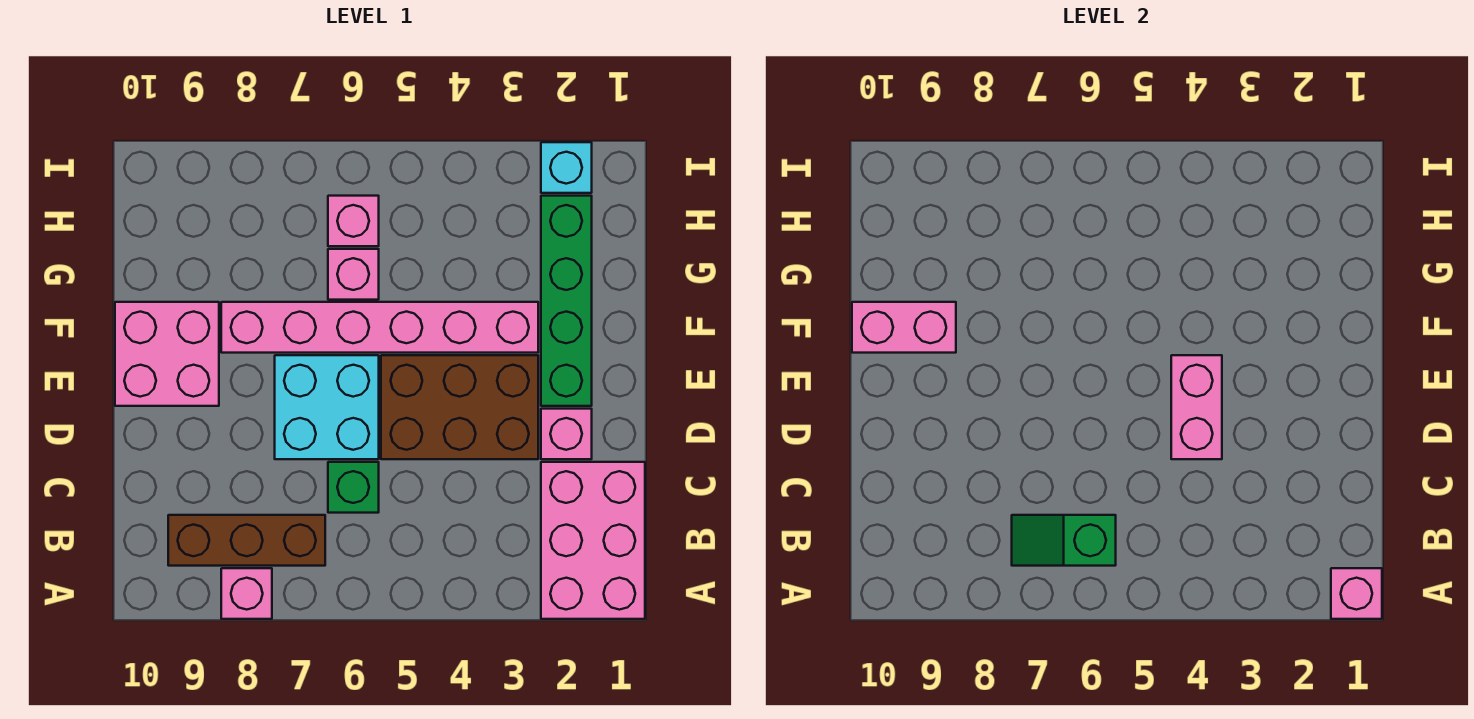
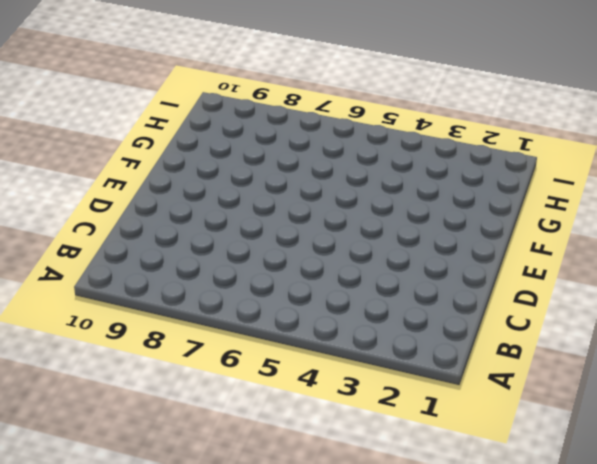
none -> pink brick A1:C2 level 1
none -> pink brick A8 level 1
none -> brown brick B7:B9 level 1

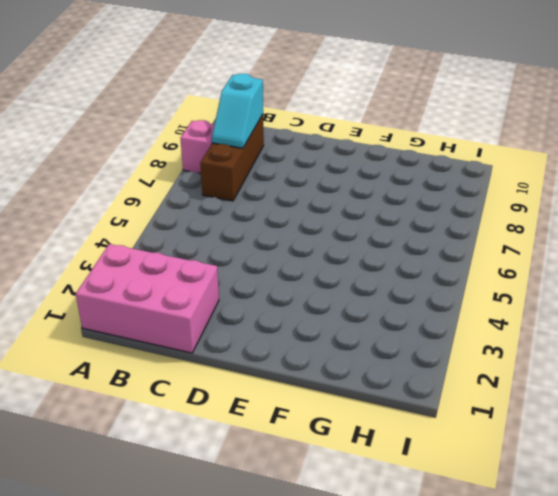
cyan slope B8:B9 level 2 top 9 -> none
none -> green brick C6 level 1
none -> pink brick D2 level 1
none -> brown brick D3:E5 level 1

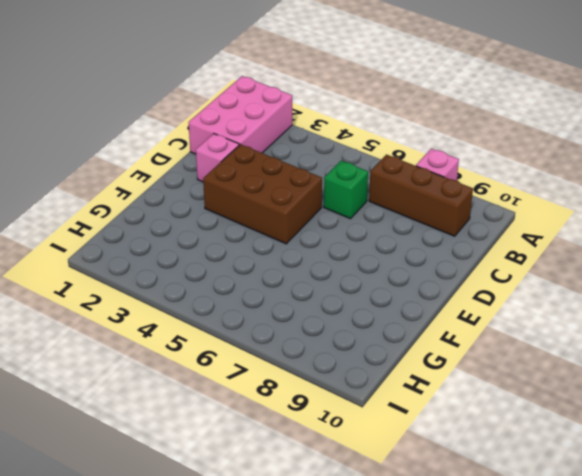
none -> cyan brick D6:E7 level 1
none -> green brick E2:H2 level 1
none -> pink brick E9:F10 level 1

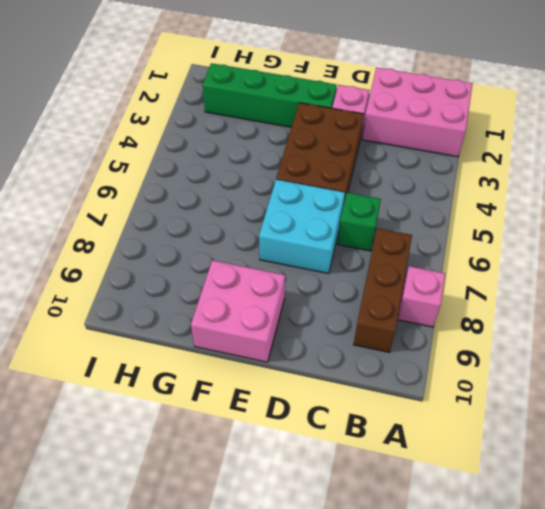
none -> pink brick F3:F8 level 1
none -> pink brick G6 level 1
none -> pink brick H6 level 1

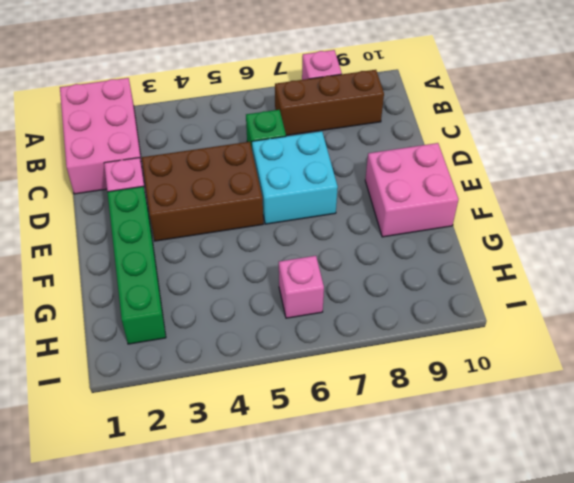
none -> pink brick F3:F8 level 1
none -> pink brick G6 level 1
none -> cyan brick I2 level 1

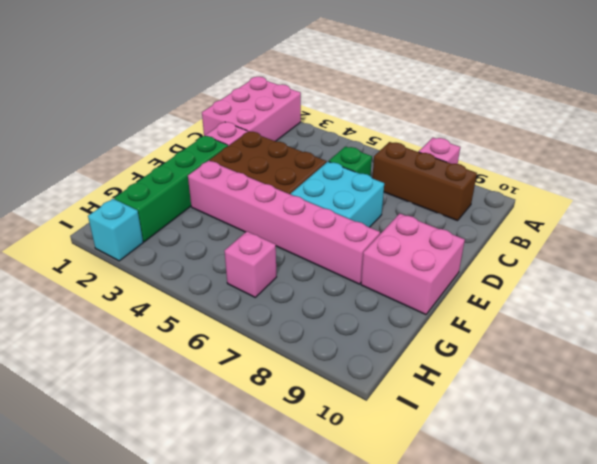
none -> pink brick G6 level 1
none -> pink brick A1 level 2
none -> green slope B6:B7 level 2 top 6

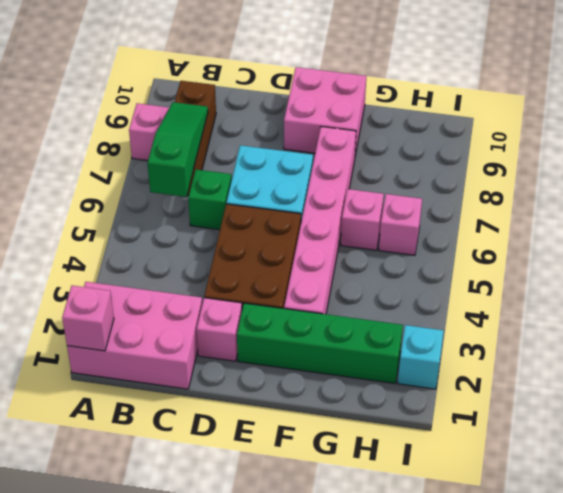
green slope B6:B8 level 2 top 6 -> green slope B6:B7 level 2 top 6
none -> pink brick D4:E4 level 2
none -> pink brick F9:F10 level 2

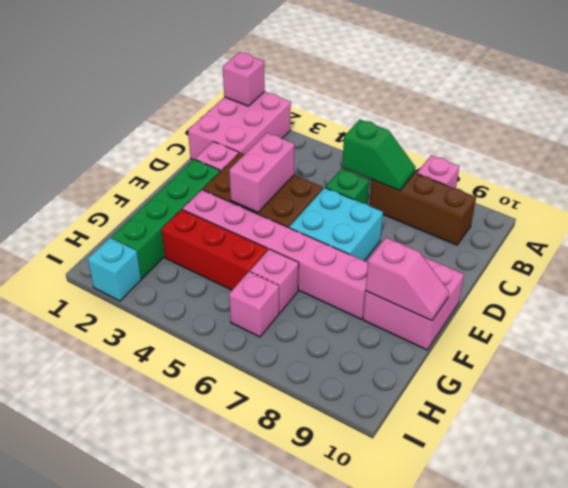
pink slope F9:F10 level 2 top 9 -> pink brick F9:F10 level 2
red brick G3:G5 level 1 -> none

